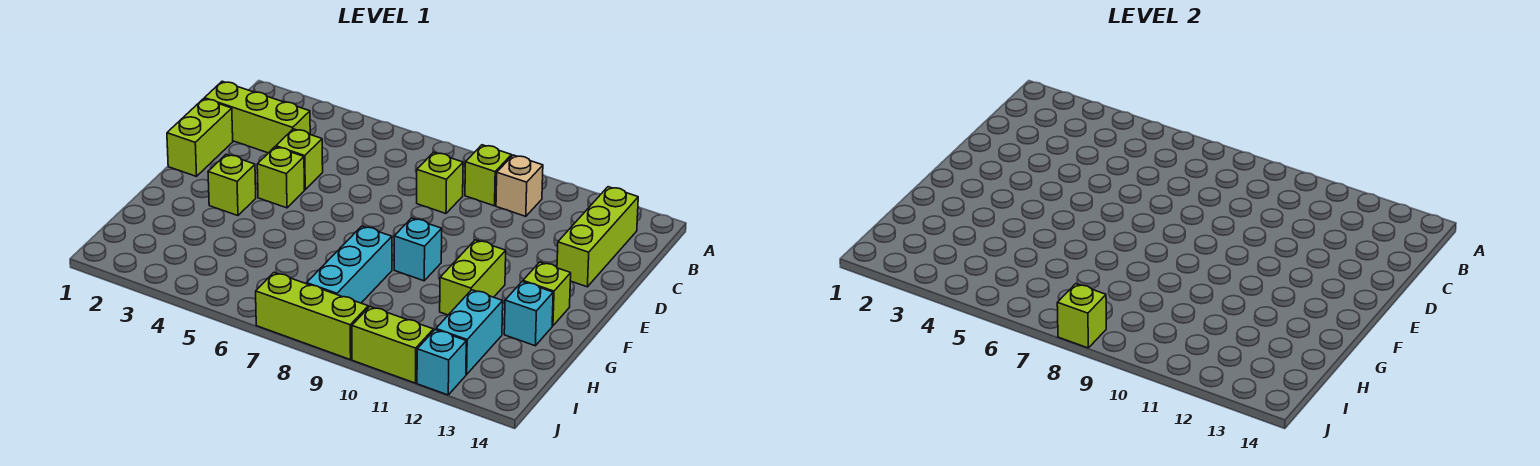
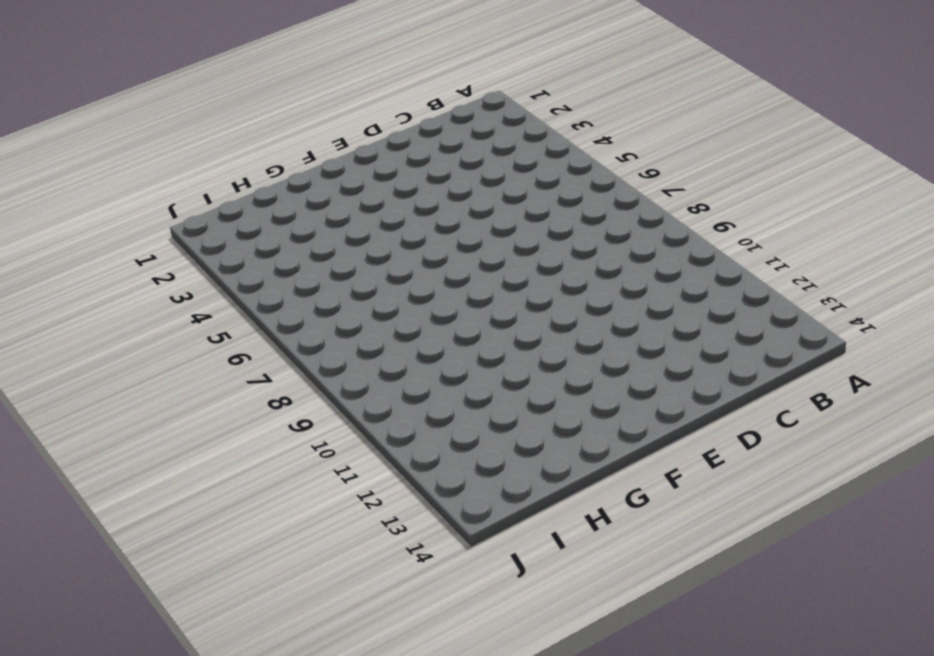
none -> lime brick B9 level 1
none -> tan brick B10 level 1
none -> lime brick B13:D13 level 1

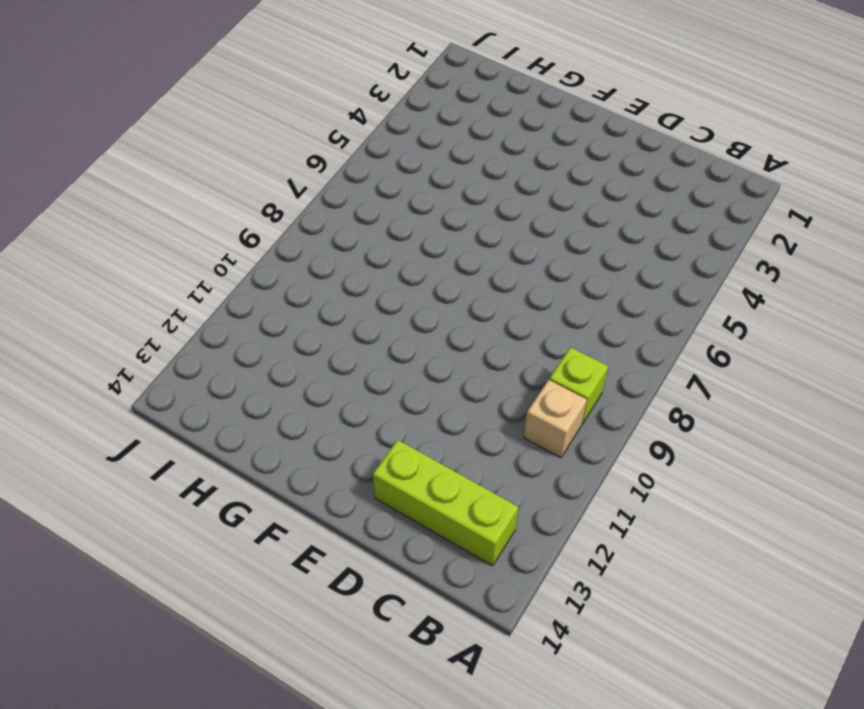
none -> lime brick C1:C3 level 1
none -> lime brick C8 level 1
none -> lime brick D1:E1 level 1

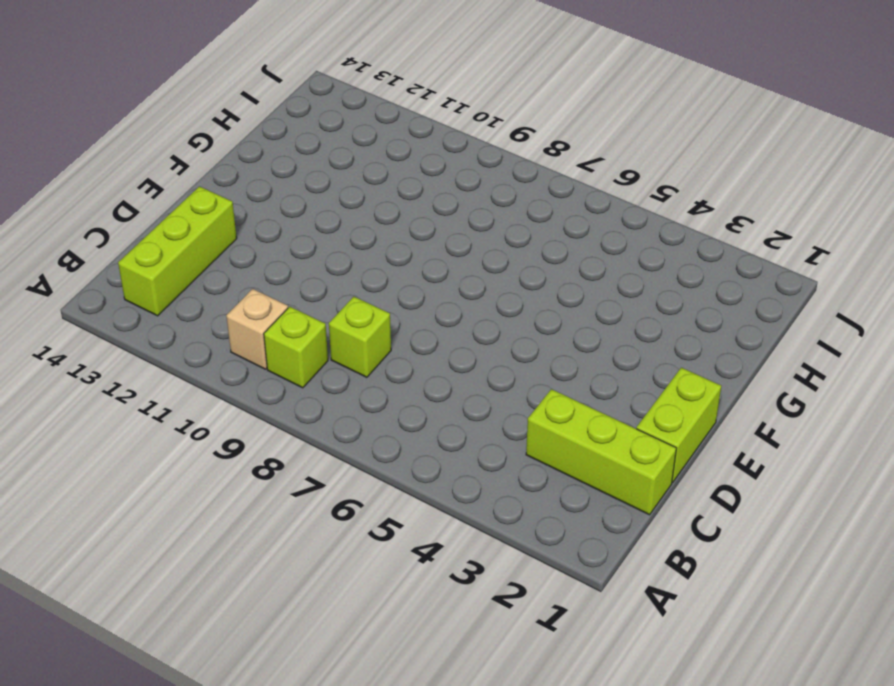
none -> lime brick D4 level 1
none -> lime brick E4 level 1
none -> lime brick F3 level 1

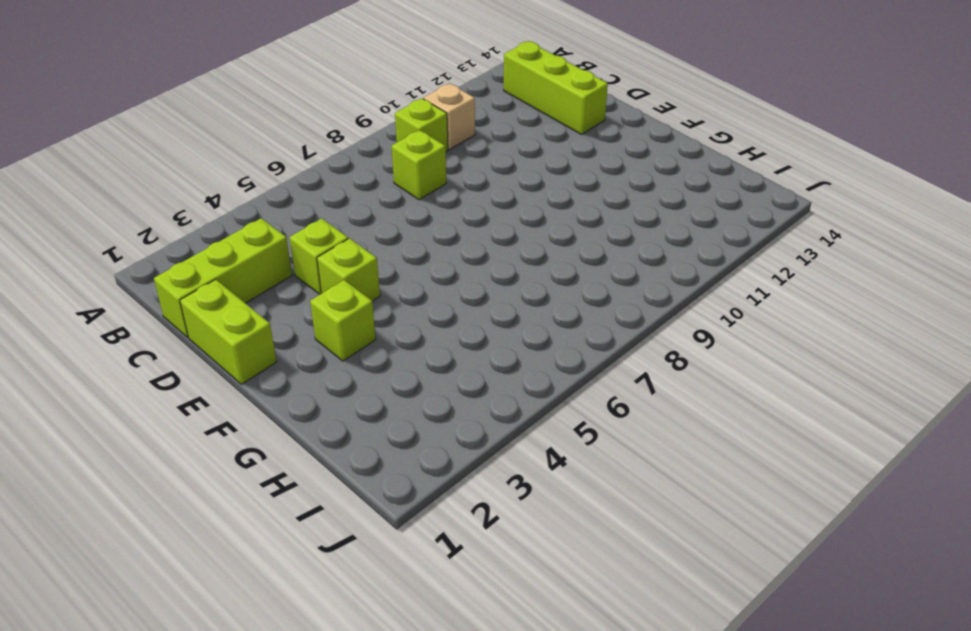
none -> cyan brick F9 level 1
none -> lime brick F11:G11 level 1
none -> lime brick F13 level 1

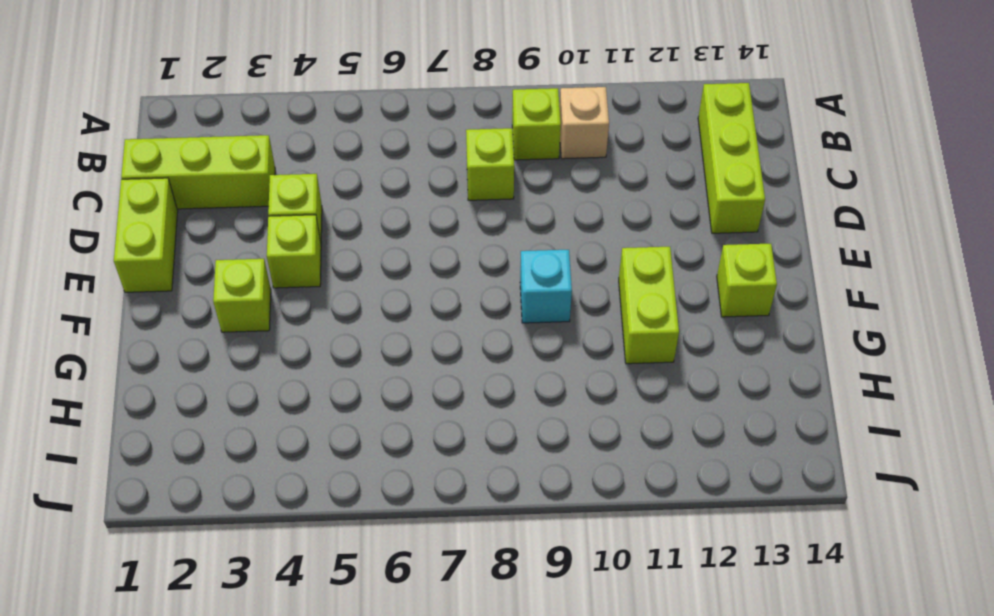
none -> cyan brick G8:I8 level 1
none -> cyan brick G13 level 1
none -> cyan brick H12:I12 level 1

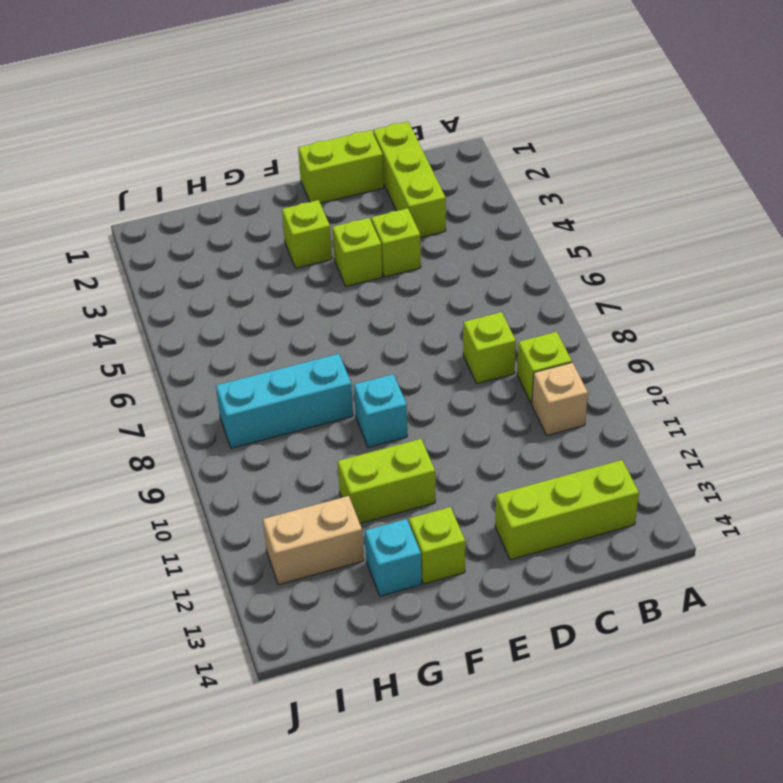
tan brick H12:I12 level 1 -> cyan brick H12:I12 level 1
none -> lime brick J7:J9 level 1
none -> lime brick J10:J11 level 1
none -> cyan brick J12 level 1

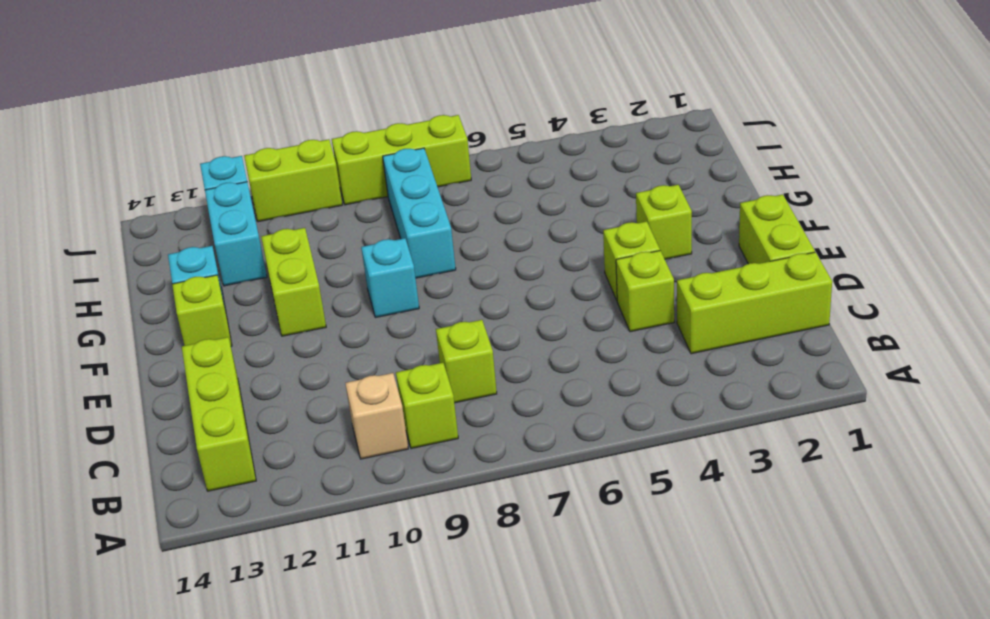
none -> lime brick J8 level 2

